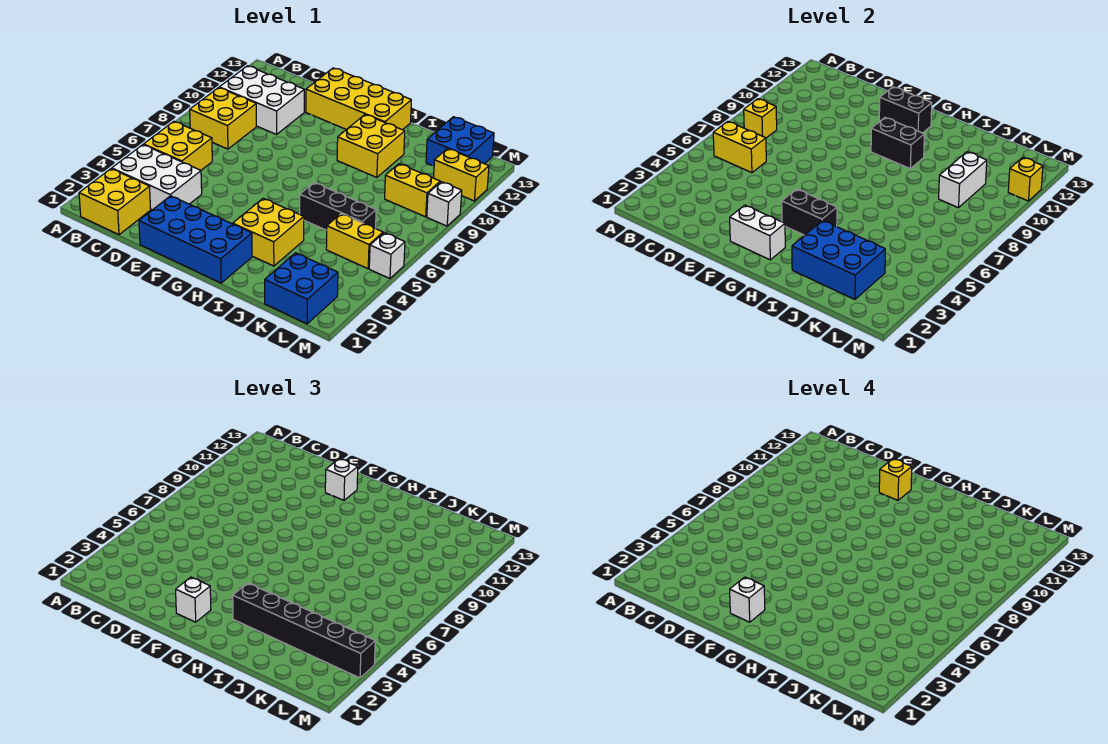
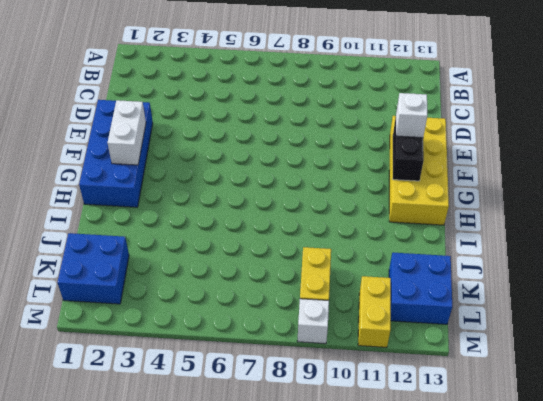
none -> yellow brick B1:C2 level 1
none -> white brick B3:D4 level 1
none -> yellow brick B5:C6 level 1
none -> yellow brick B8:C9 level 1

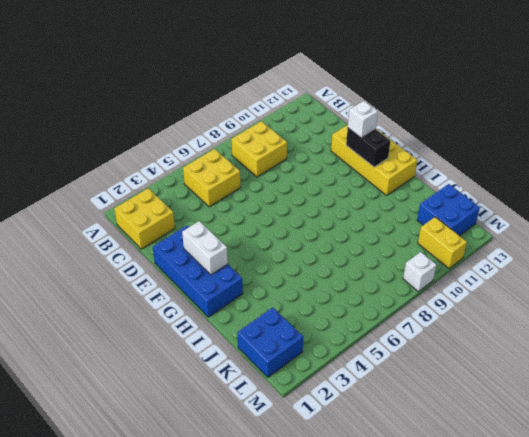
none -> white brick B3:D4 level 1
none -> white brick B10:D11 level 1
none -> yellow brick H3:I4 level 1
none -> yellow brick H10:I11 level 1

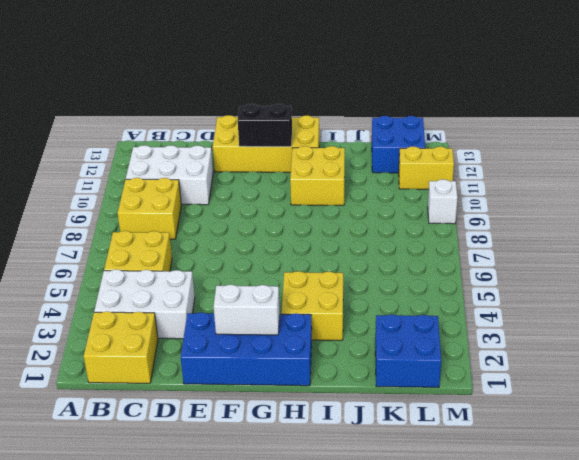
none -> black brick I6:K6 level 1
none -> yellow brick K5:L5 level 1
none -> yellow brick K9:L9 level 1
none -> white brick M5 level 1

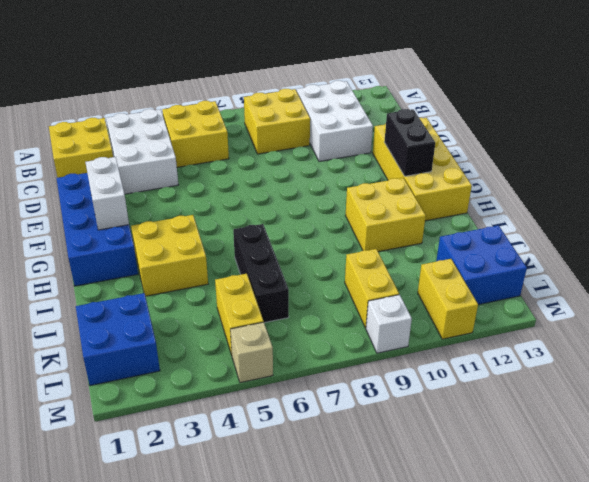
tan brick M5 level 1 -> white brick M5 level 1
none -> yellow brick B6:C6 level 2
none -> yellow brick B8 level 2
none -> black brick G4:H4 level 2
none -> black brick G10:H10 level 2

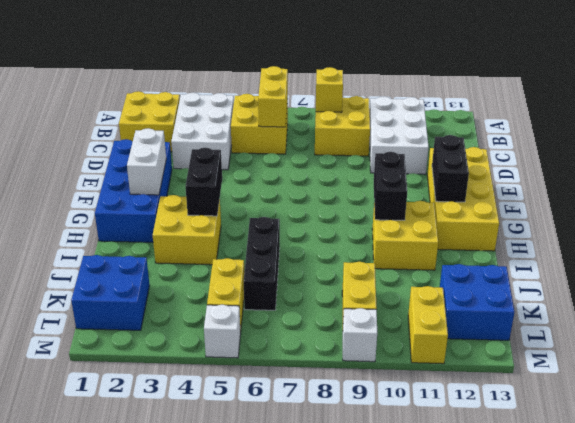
none -> blue brick I2:K3 level 2
none -> white brick K9:K10 level 2
none -> yellow brick M11 level 2
none -> white brick F2 level 3

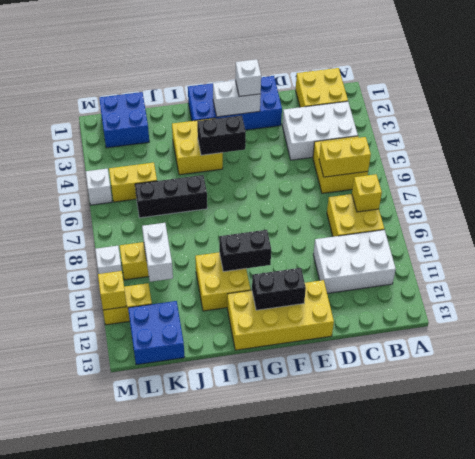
none -> blue brick I2:K3 level 2
none -> white brick F12 level 3
none -> black brick H3:M3 level 3
none -> white brick F2 level 4

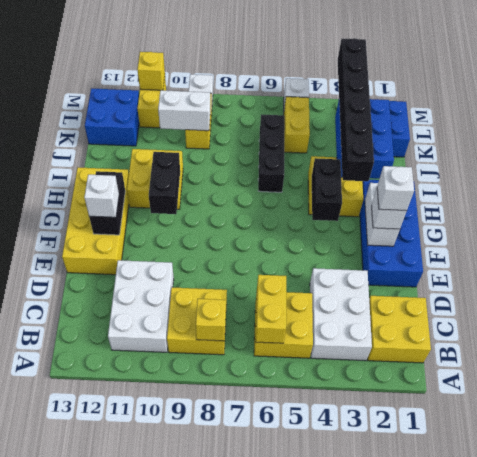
none -> yellow brick F12 level 4

